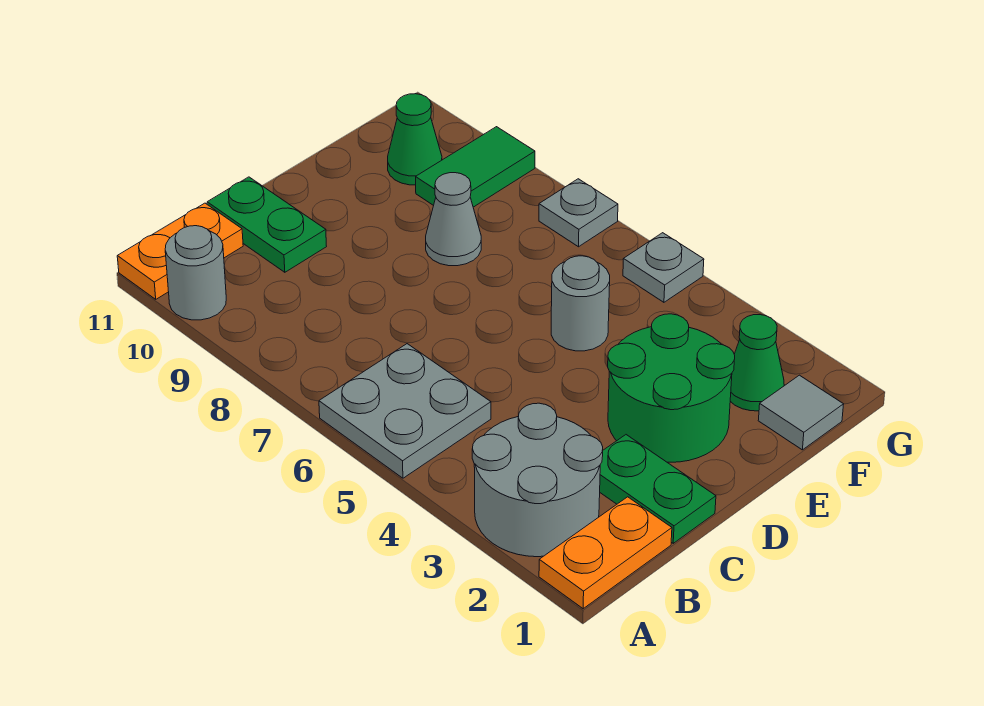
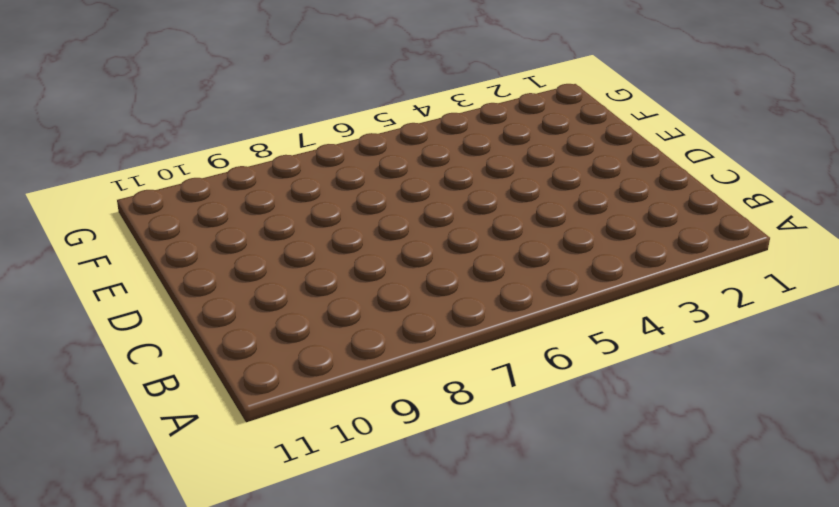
none -> orange plate A1:B1 level 1
none -> grey round brick A2:B3 level 1
none -> grey plate A5:B6 level 1

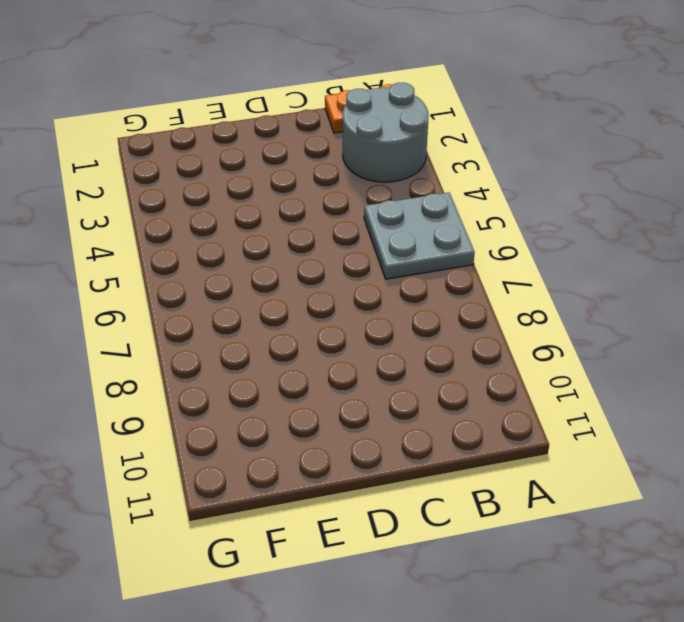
none -> grey round brick A10 level 1
none -> orange plate A11:B11 level 1
none -> green plate C1:C2 level 1

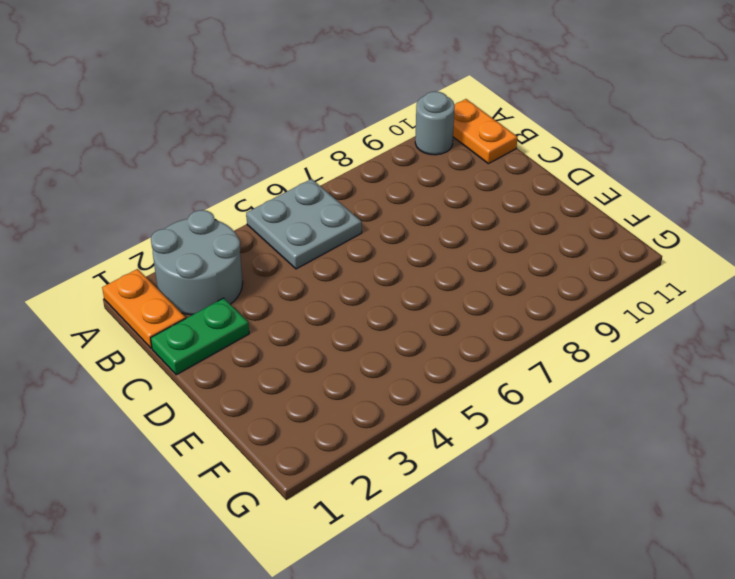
none -> green plate C10:C11 level 1
none -> green round brick D2:E3 level 1
none -> grey round brick E5 level 1

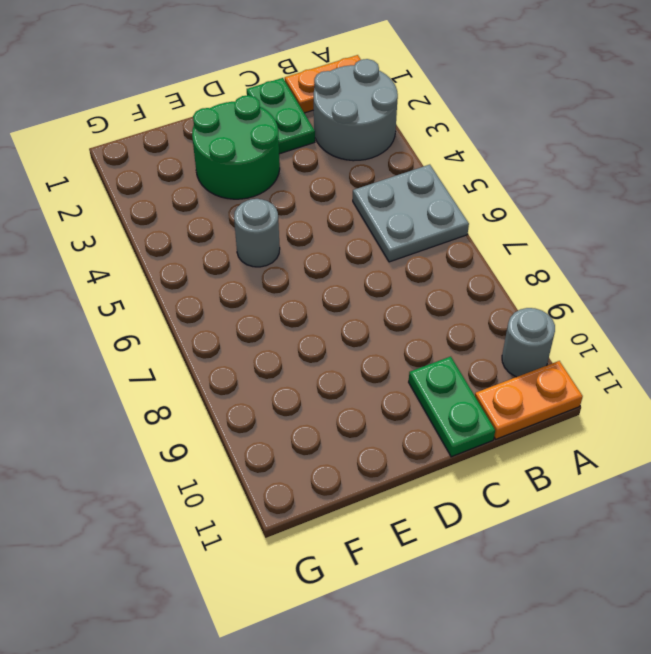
none -> grey cone E8 level 1
none -> grey tile F1 level 1
none -> green cone F2 level 1

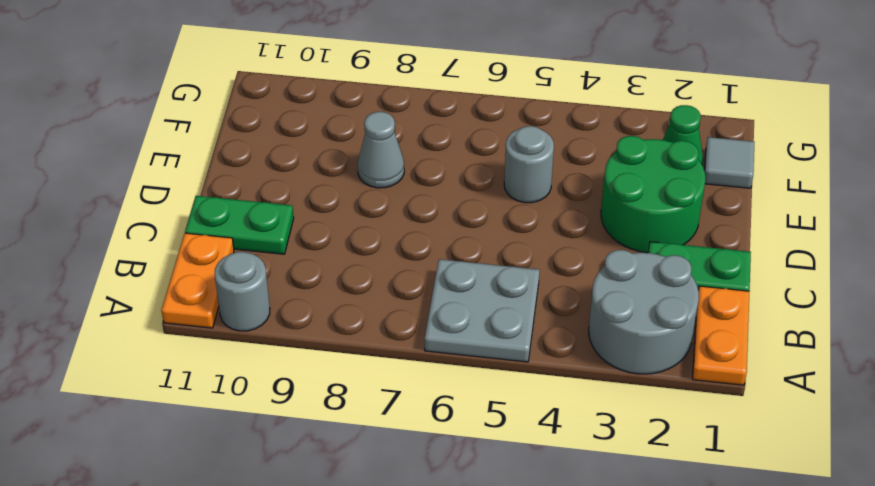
none -> green tile F9:G9 level 1
none -> green cone F10 level 1
none -> grey plate G5 level 1

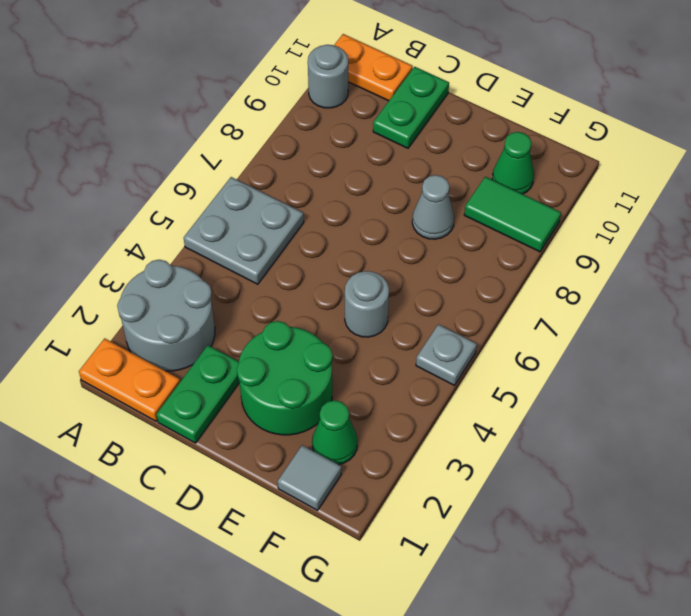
none -> grey plate G7 level 1

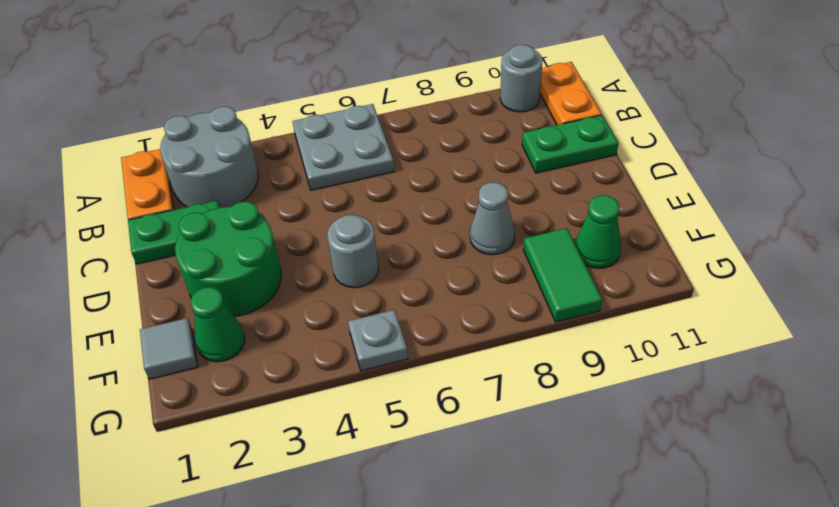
none -> grey plate G7 level 1

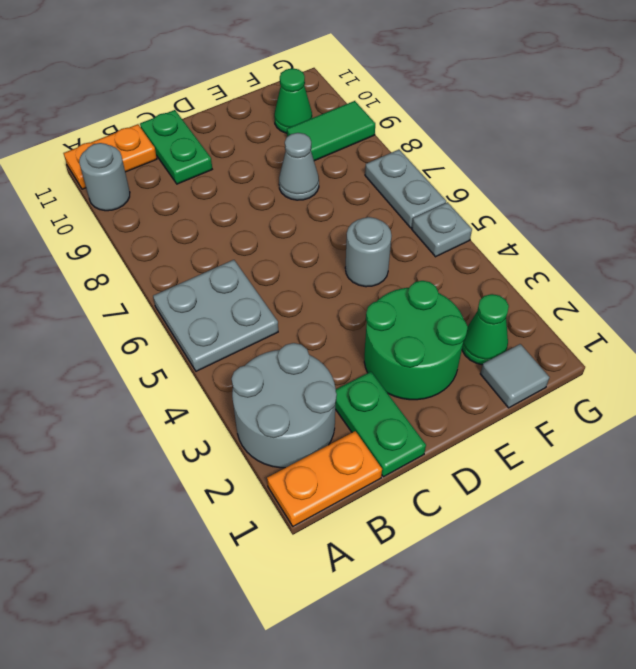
grey plate G6:G7 level 1 -> grey plate G7 level 1

